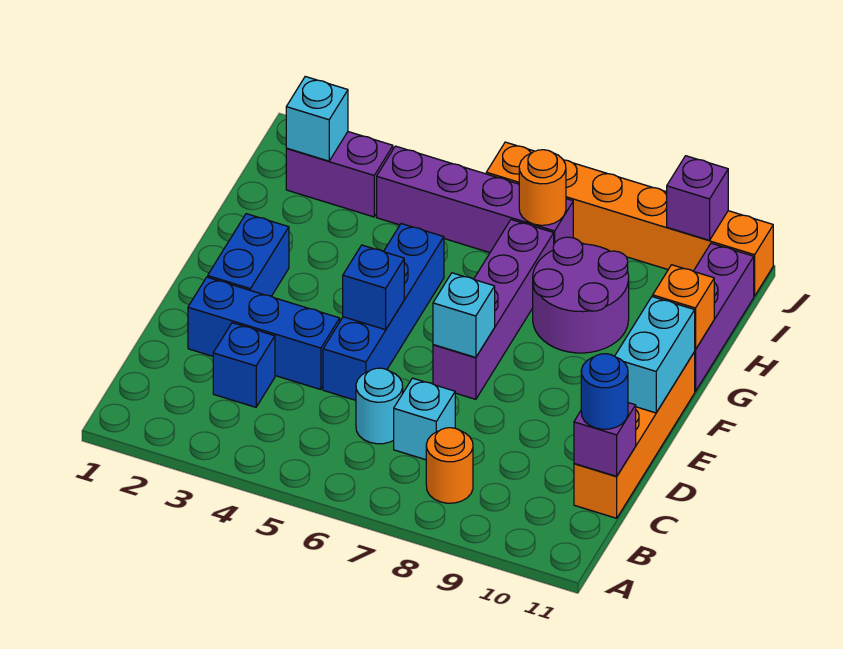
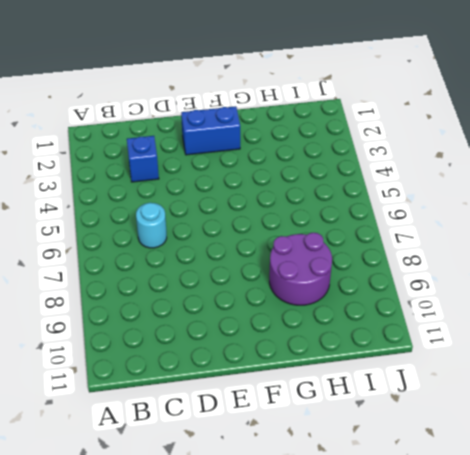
none -> orange round brick B8 level 1
none -> cyan brick C7 level 1
none -> orange brick C11:F11 level 1

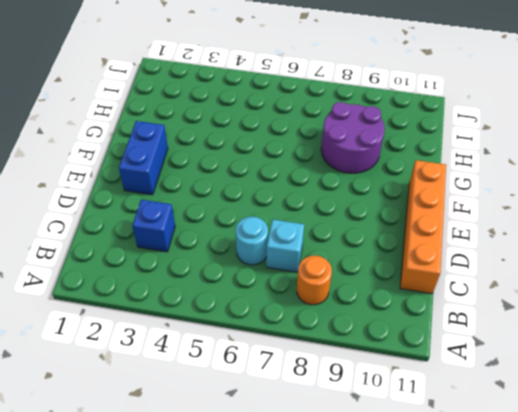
none -> blue brick D2:D4 level 1
none -> blue brick D5:G5 level 1
none -> purple brick E7:H7 level 1

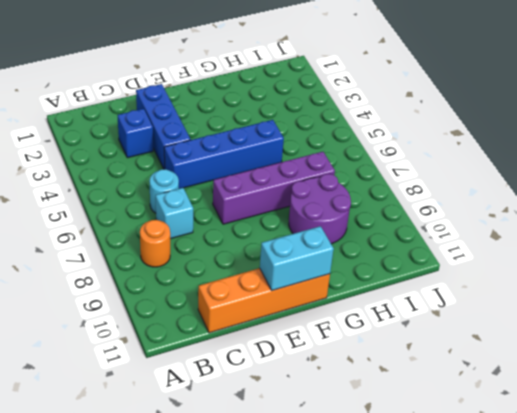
none -> blue brick E2:F2 level 1
none -> purple brick G11:I11 level 1
none -> purple brick I2:I3 level 1

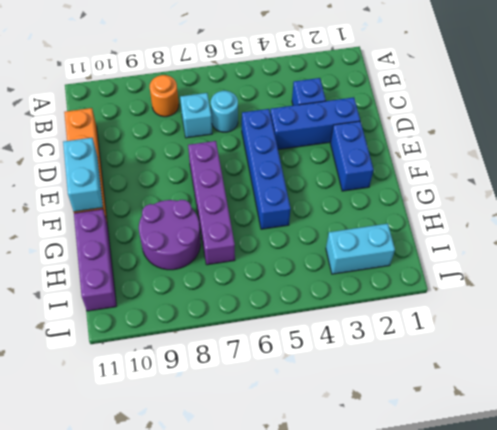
cyan brick I2:I3 level 1 -> purple brick I2:I3 level 1
none -> purple brick I4:I7 level 1
none -> orange brick J6:J11 level 1
none -> purple brick C11 level 2

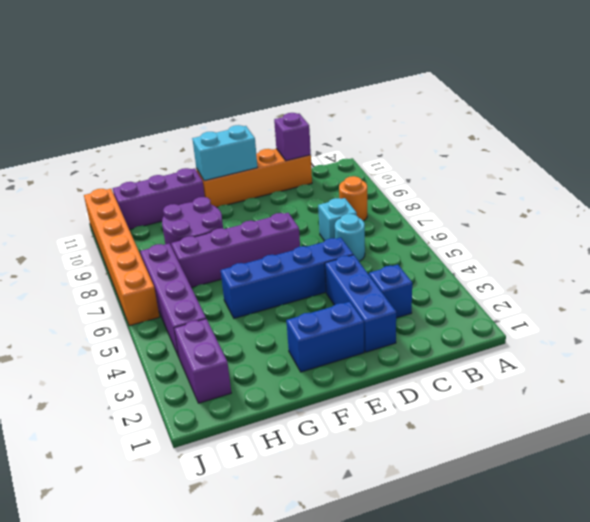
none -> blue brick E5 level 2
none -> cyan brick E7 level 2
none -> orange brick G11 level 2

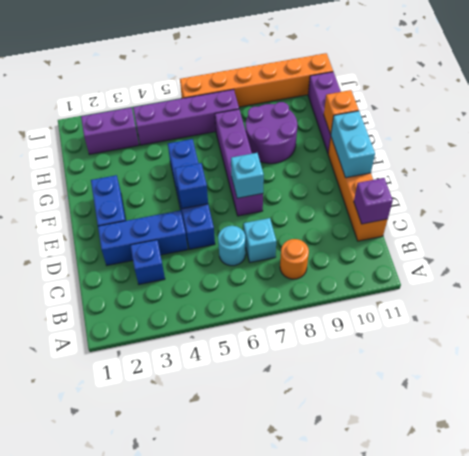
none -> cyan brick I2 level 2
none -> orange round brick I7 level 2
none -> purple brick J10 level 2

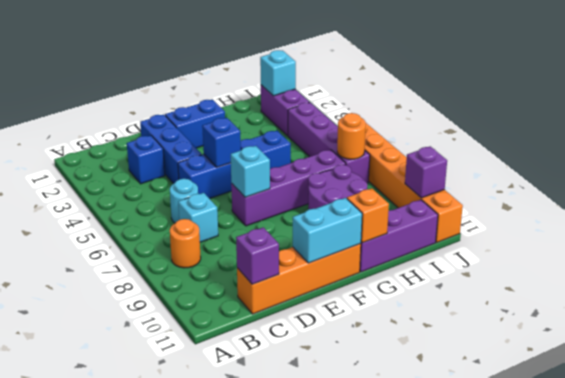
none -> blue round brick C11 level 3

